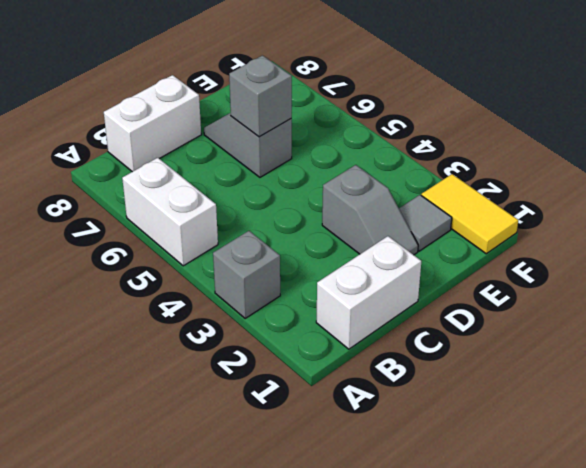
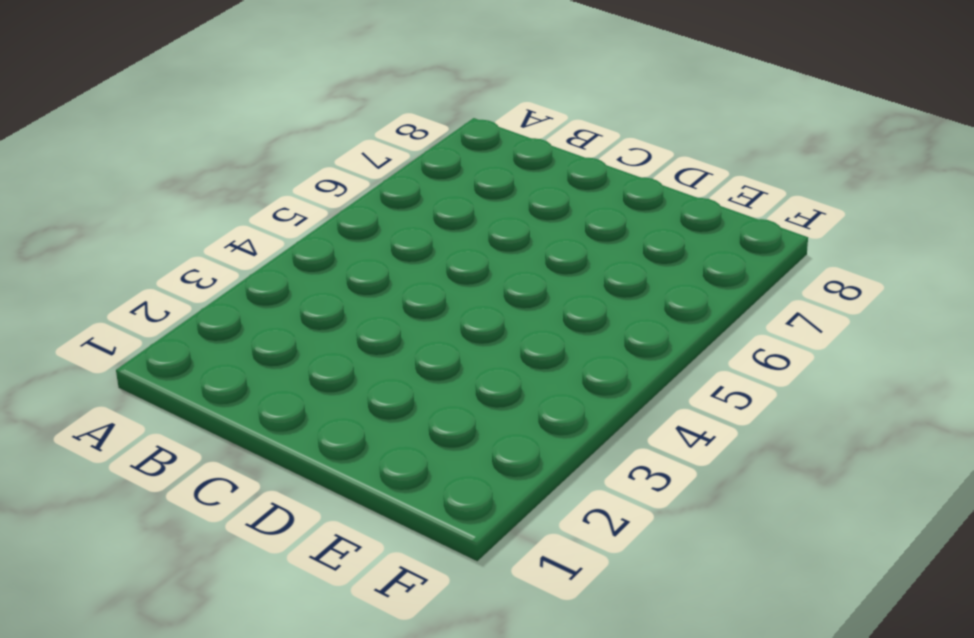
none -> grey brick A3 level 1
none -> white brick A5:A6 level 1

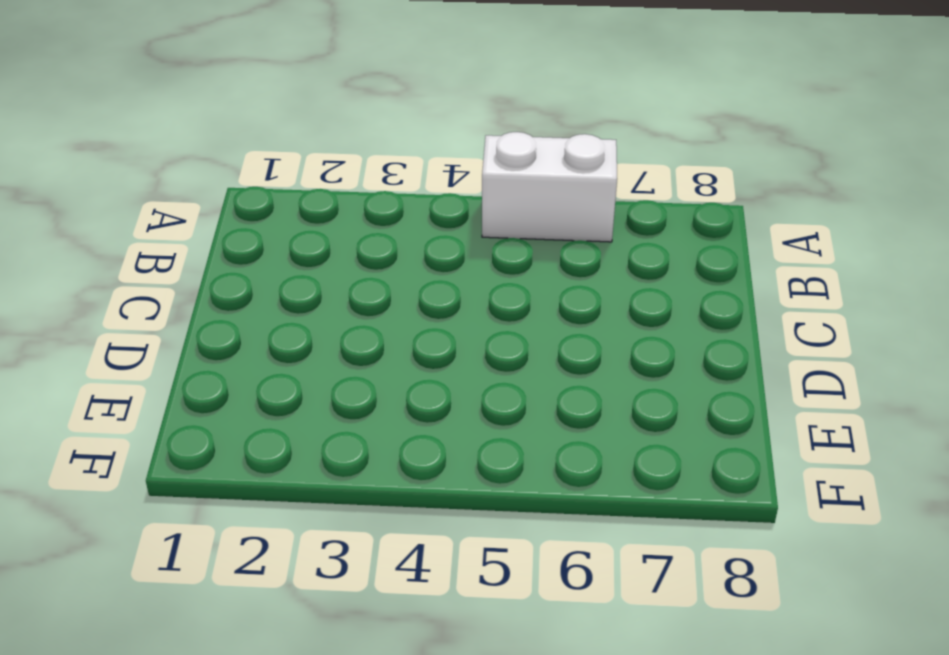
none -> grey brick A3 level 1
none -> white brick B1:C1 level 1

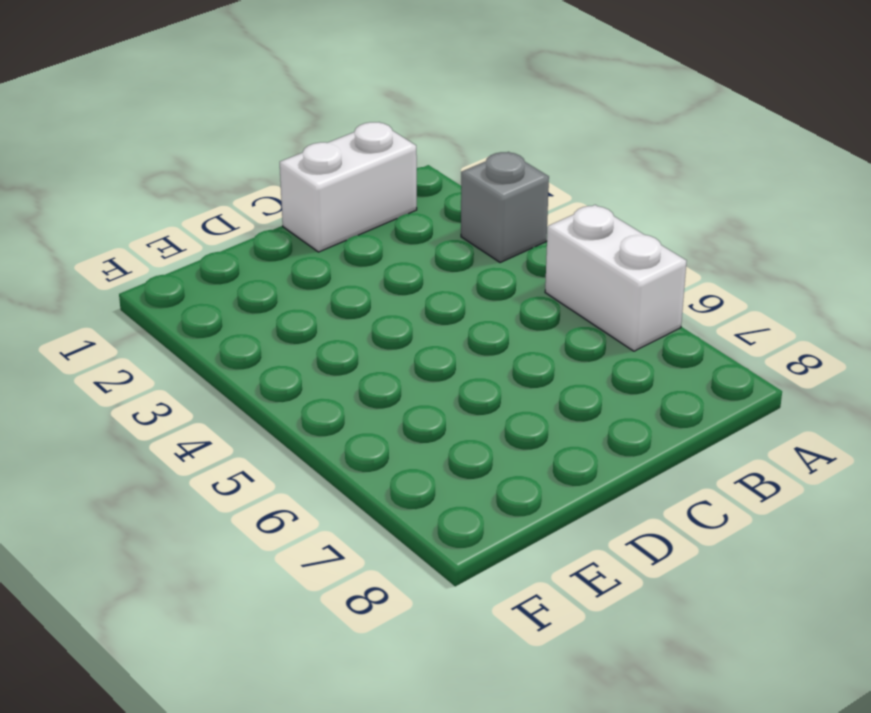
none -> white brick B8:C8 level 1
none -> grey slope D2:D3 level 1 top 3

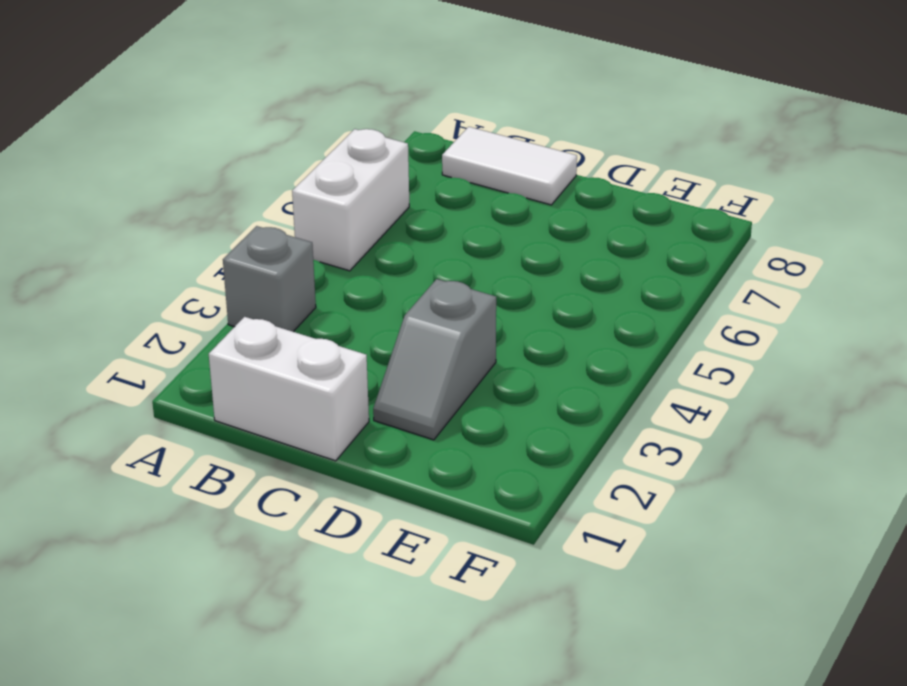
white tile B8:C8 level 1 -> white brick B8:C8 level 1
none -> grey slope D6:D7 level 1 top 6
none -> grey tile E2 level 1

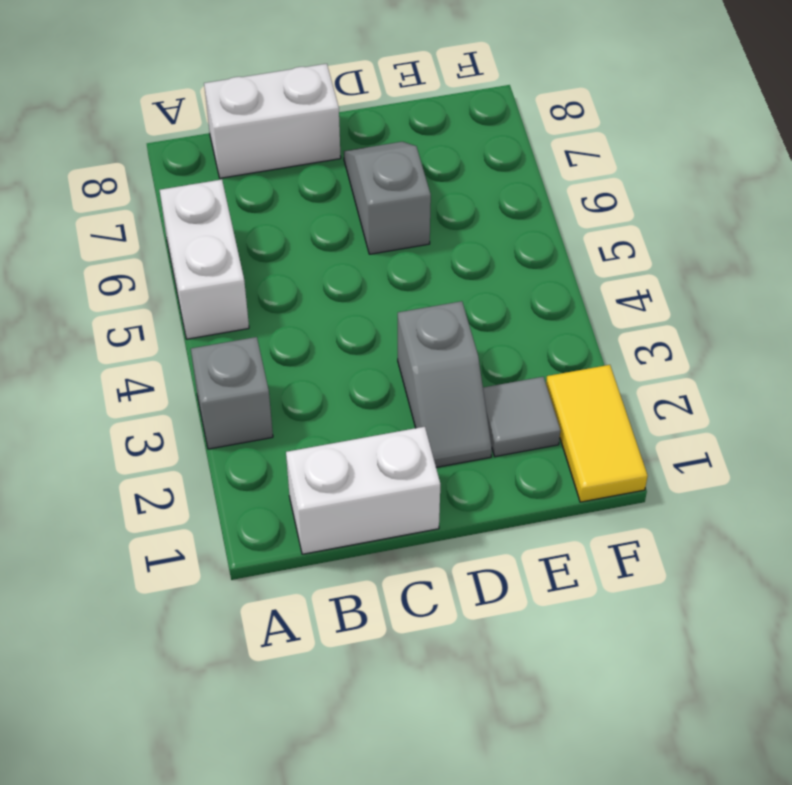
none -> grey brick D6 level 2

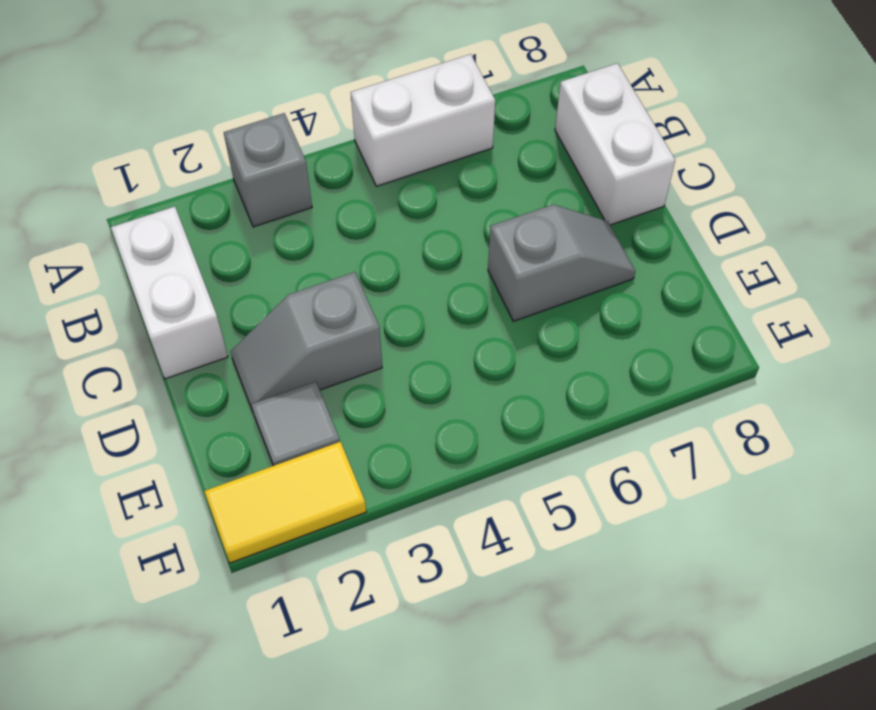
none -> grey brick D6 level 2

